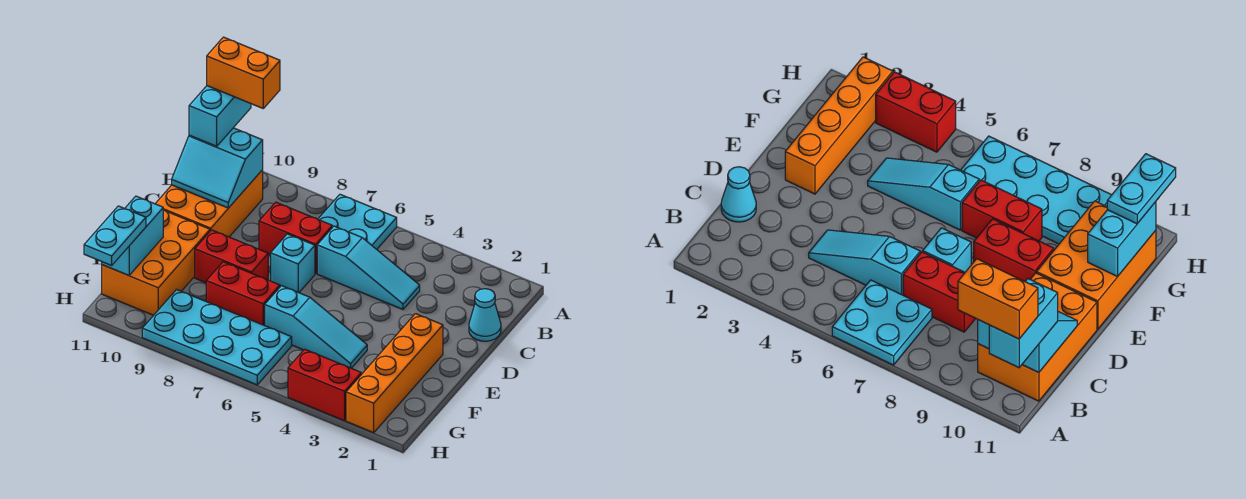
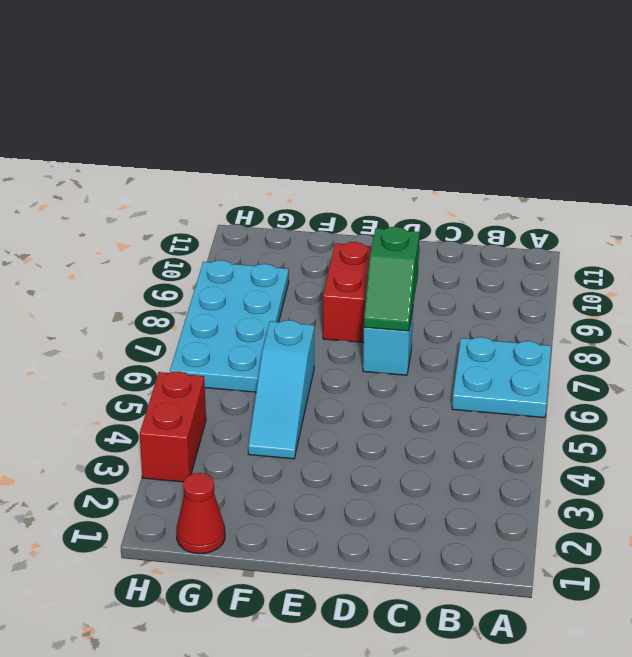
green slope D7:D8 level 2 top 8 -> none
red cone G1 level 1 -> none
none -> orange brick B10:D11 level 1
none -> cyan cone C1 level 1
none -> cyan slope C4:C6 level 1 top 6

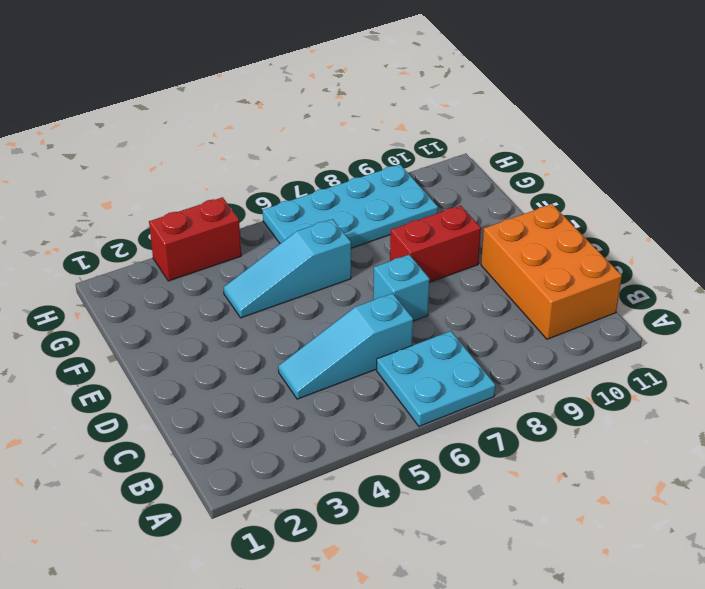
none -> cyan cone C1 level 1
none -> red brick C7:C8 level 1
none -> orange brick E2:H2 level 1

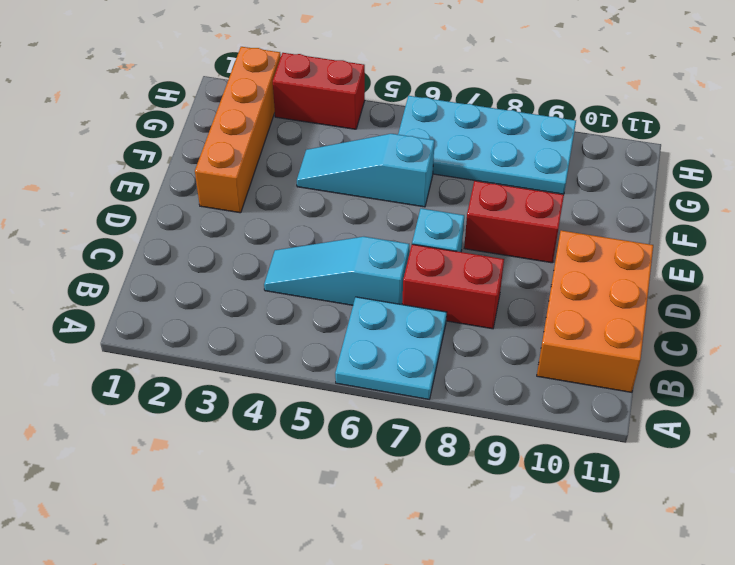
none -> cyan cone C1 level 1
none -> orange brick E10:G11 level 1
none -> red brick F7:F8 level 1

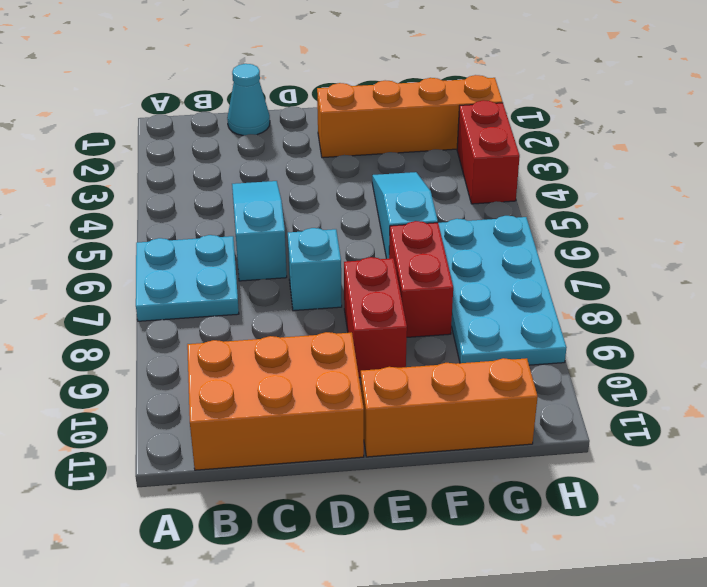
orange brick E11:G11 level 1 -> orange brick E10:G11 level 1
none -> red brick C7:C8 level 1
none -> cyan slope B10:C11 level 2 top B
none -> cyan brick F11:G11 level 2

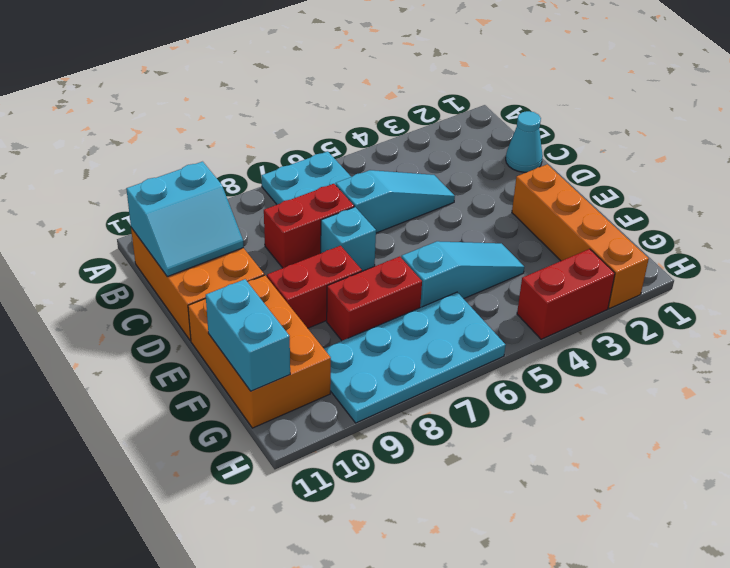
none -> cyan brick A11:B11 level 3
none -> cyan plate G11:H11 level 3
none -> orange brick A10:A11 level 4

